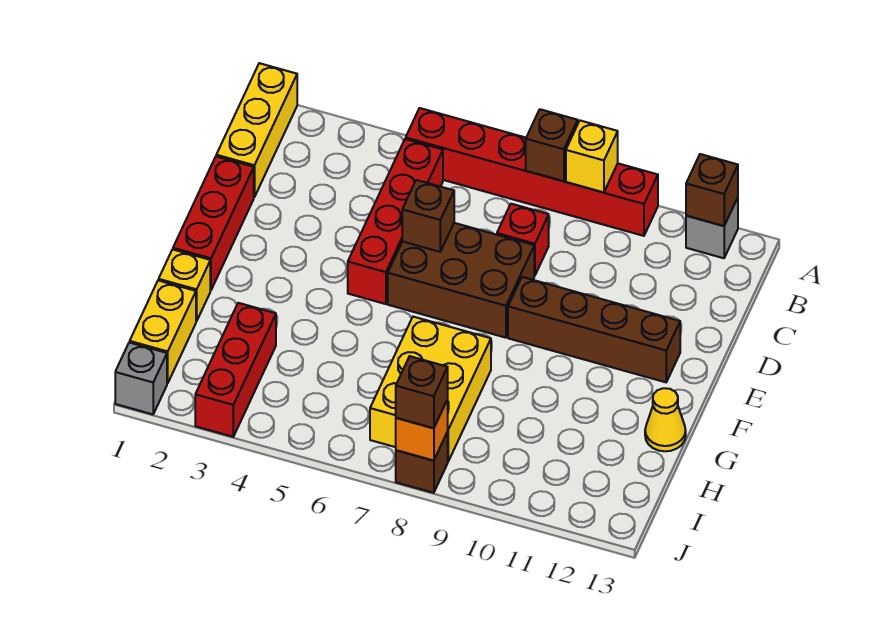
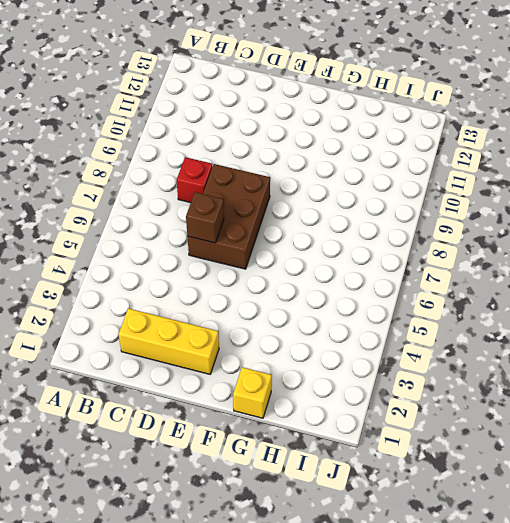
yellow brick C2:E2 level 1 -> yellow brick A1:C1 level 1
none -> red brick A5:A10 level 1
none -> grey brick A12 level 1
none -> red brick B5:E5 level 1

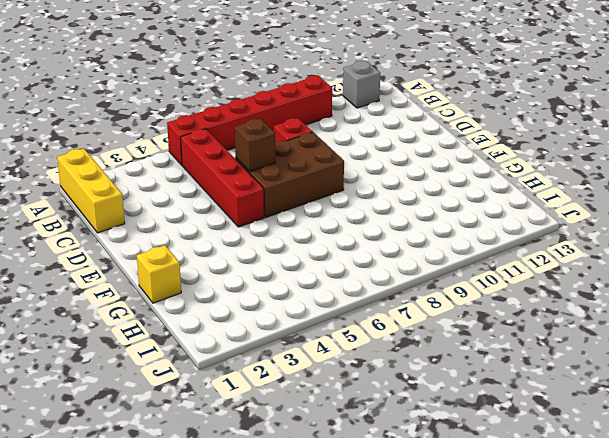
none -> red brick D1:F1 level 1
none -> brown brick E9:E12 level 1
none -> yellow brick G7:I8 level 1

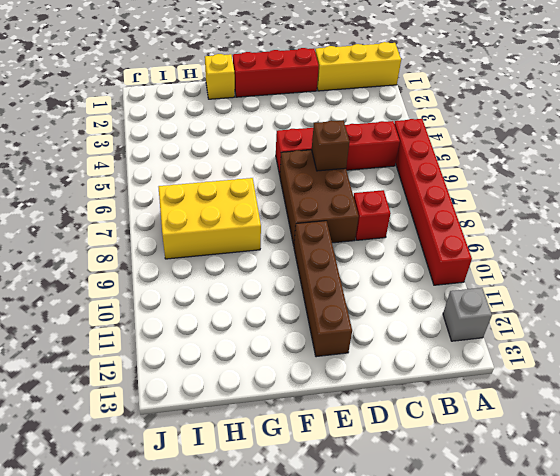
none -> yellow cone G13 level 1
none -> yellow brick H1:I1 level 1
none -> red brick H3:J3 level 1

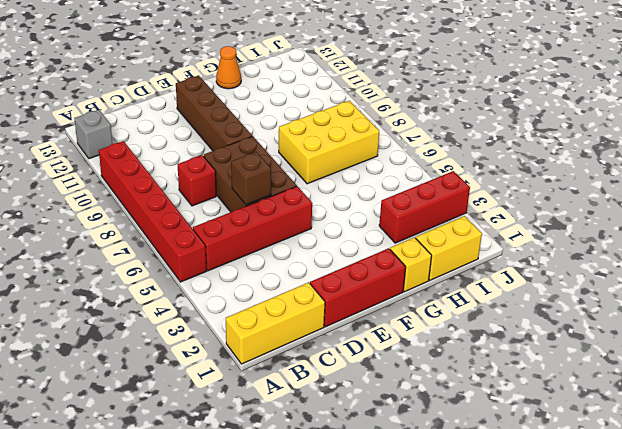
orange cone G13 level 1 -> yellow cone G13 level 1
none -> grey brick J1 level 1
none -> brown brick J8 level 1
none -> brown brick A8 level 2

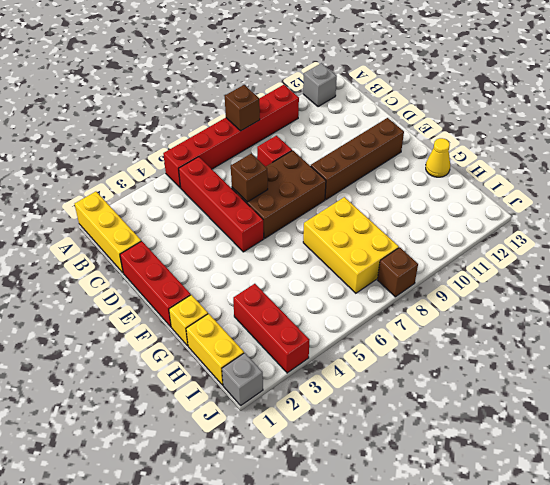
none -> yellow brick A9 level 2
none -> brown brick A12 level 2
none -> orange brick J8 level 2

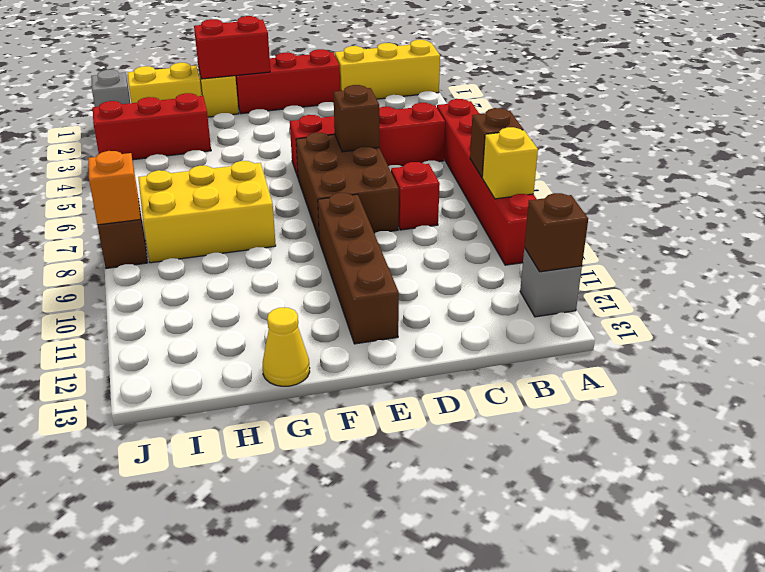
red brick F1:G1 level 2 -> none
none -> brown brick J8 level 3

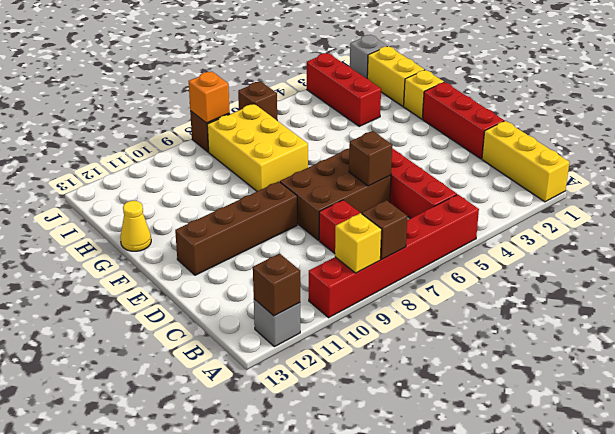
brown brick J6 level 1 -> brown brick J8 level 3

